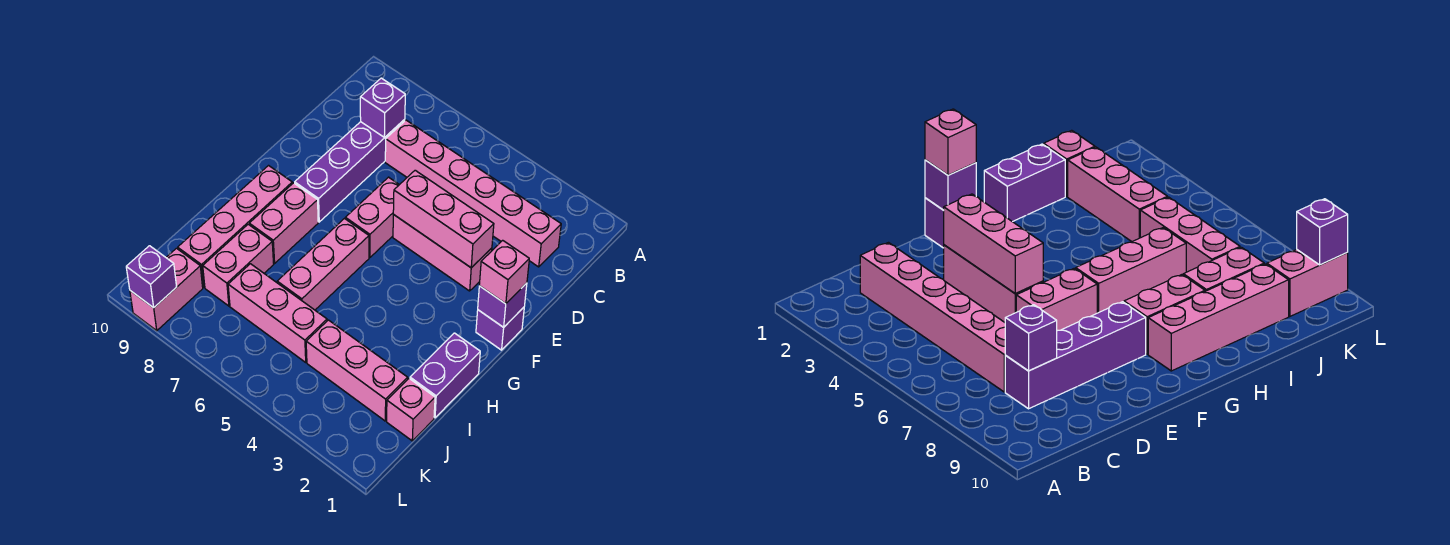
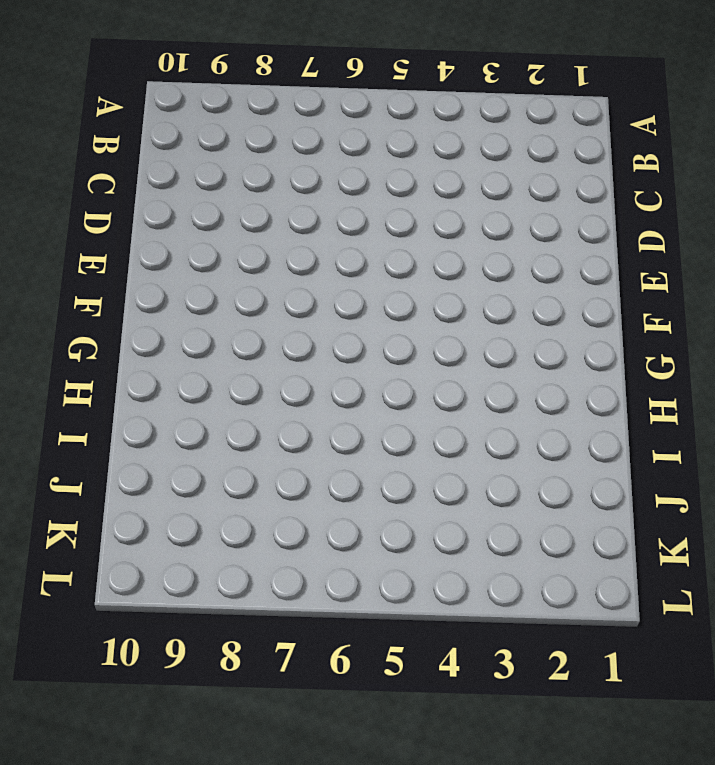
none -> pink brick C2:C7 level 1
none -> purple brick C8:F8 level 1
none -> pink brick E3:E5 level 1

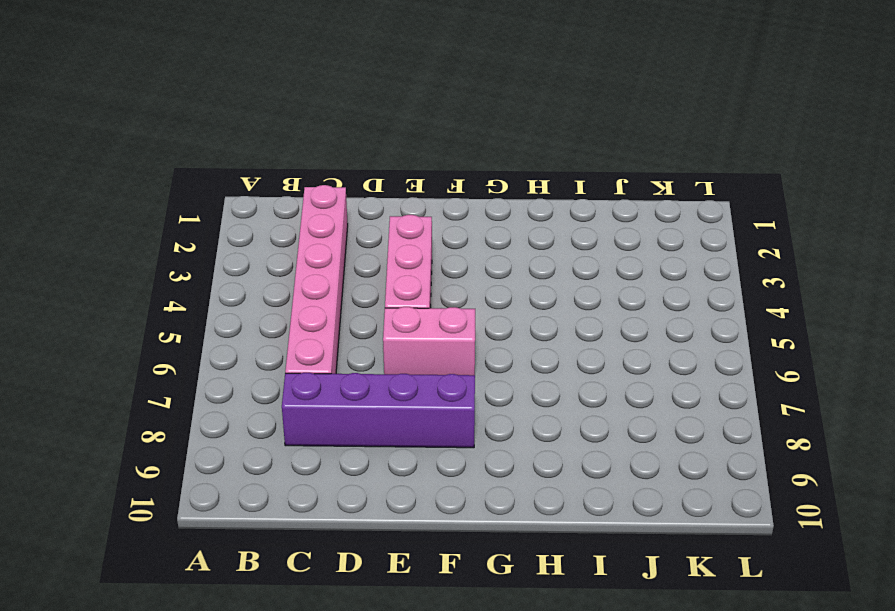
none -> purple brick F1 level 1
none -> pink brick G6:I6 level 1
none -> pink brick G8:H8 level 1

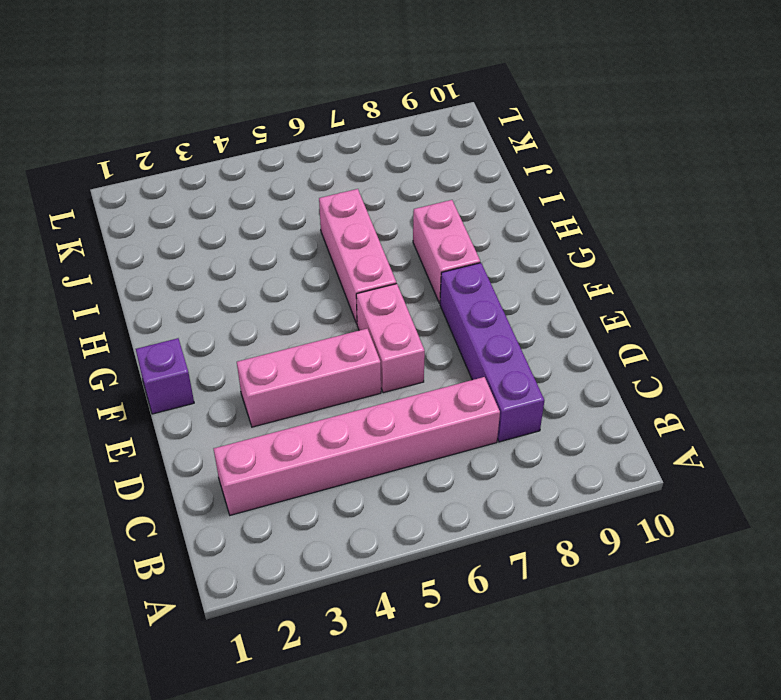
none -> pink brick G9:J9 level 1
none -> purple brick H1:I1 level 1
none -> pink brick I8:J8 level 1

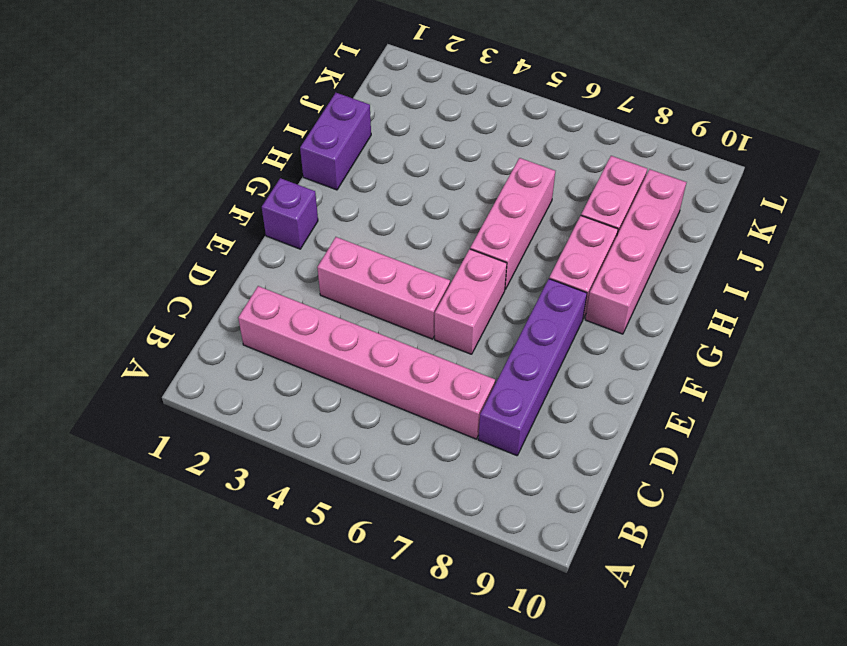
none -> pink brick J1 level 1
none -> pink brick J2:J4 level 1
none -> pink brick J5:J7 level 1

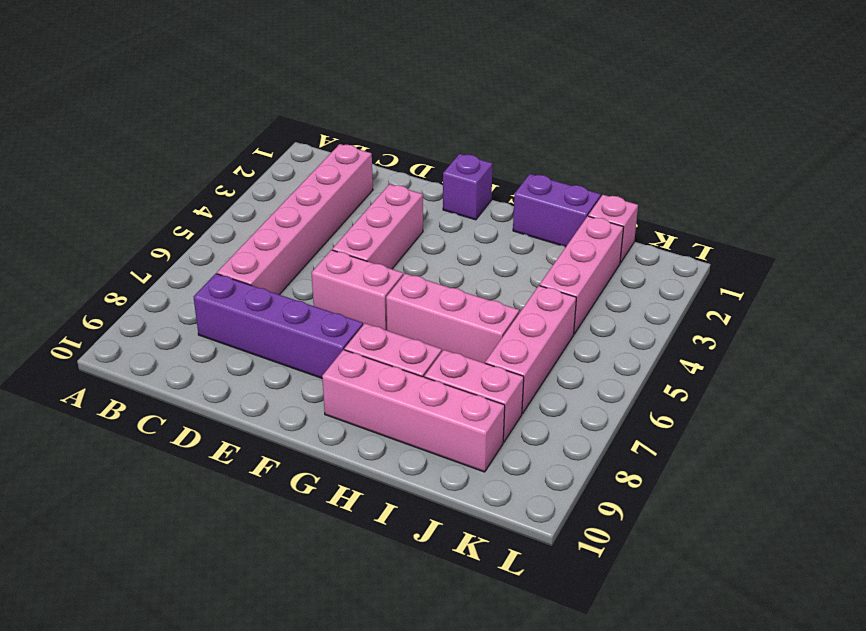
none -> pink brick K9:L9 level 1
none -> purple brick C8 level 2
none -> pink brick E3:E5 level 2

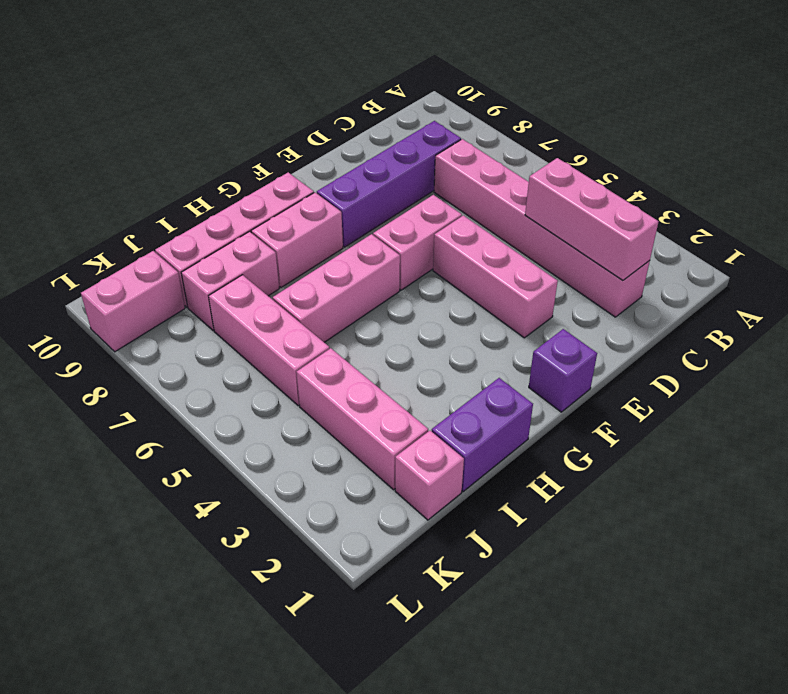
pink brick C2:C4 level 2 -> pink brick E3:E5 level 2
none -> purple brick C8 level 2
none -> purple brick F1 level 2
none -> purple brick L9 level 2

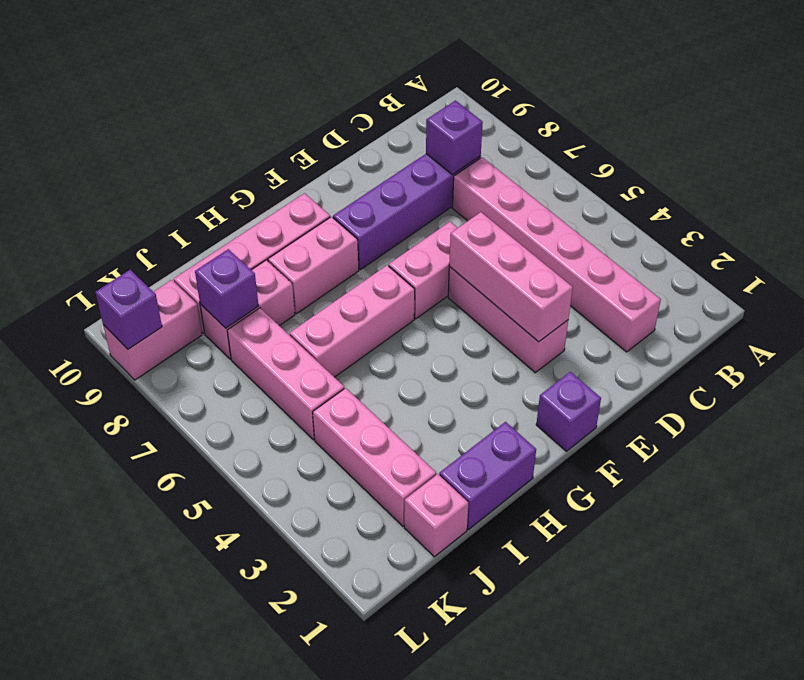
purple brick J8 level 2 -> purple brick F1 level 2
none -> pink brick F1 level 3

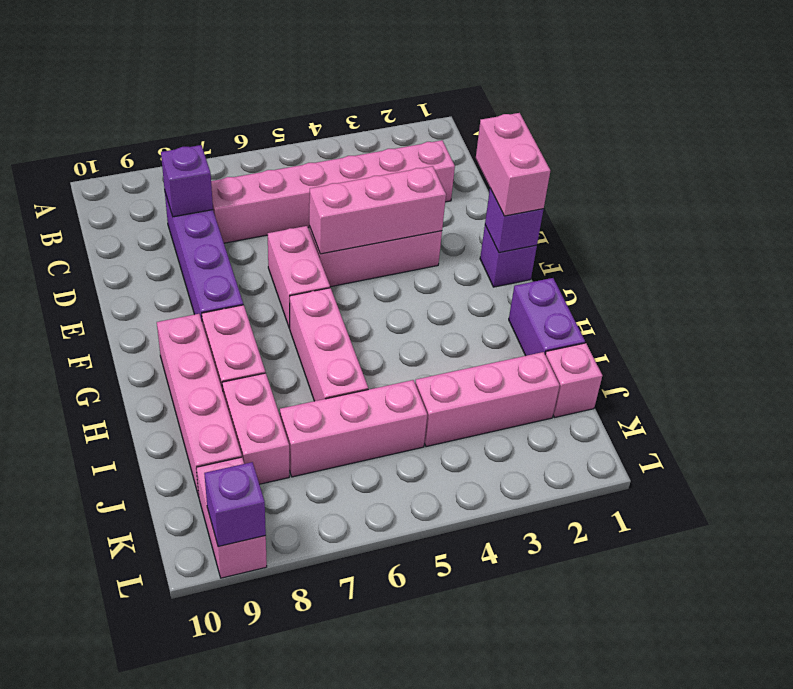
pink brick E1:F1 level 3 -> pink brick F1 level 3

